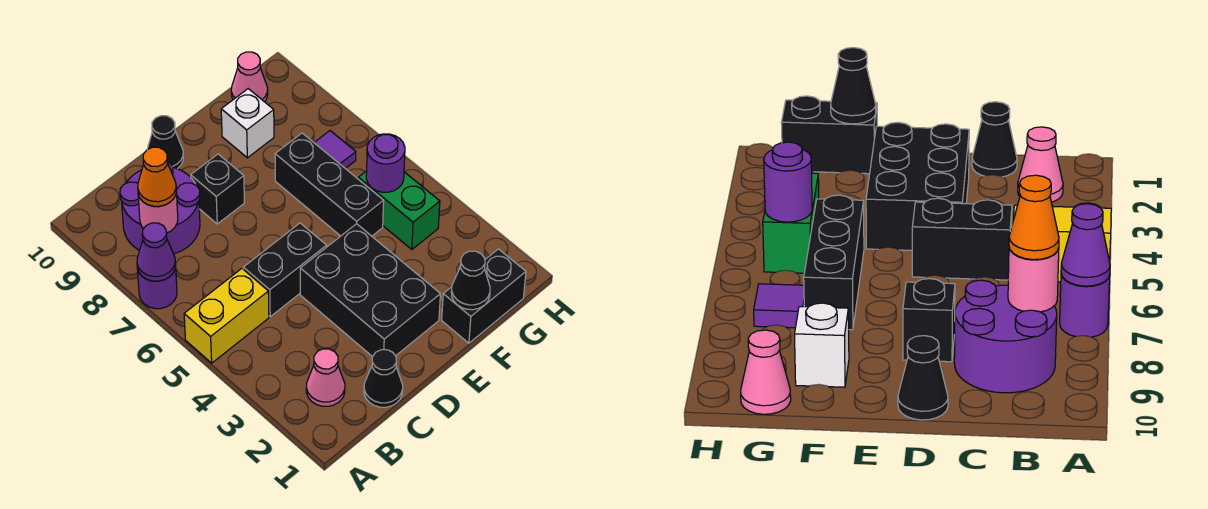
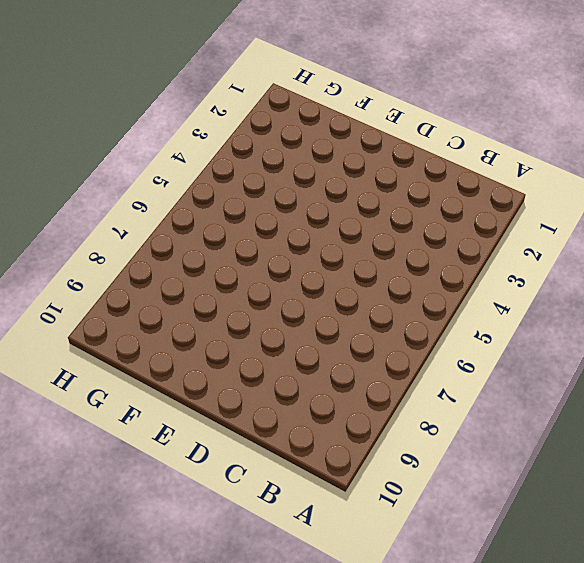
none -> yellow brick A5:B5 level 1
none -> purple round brick A7 level 1
none -> pink cone B2 level 1

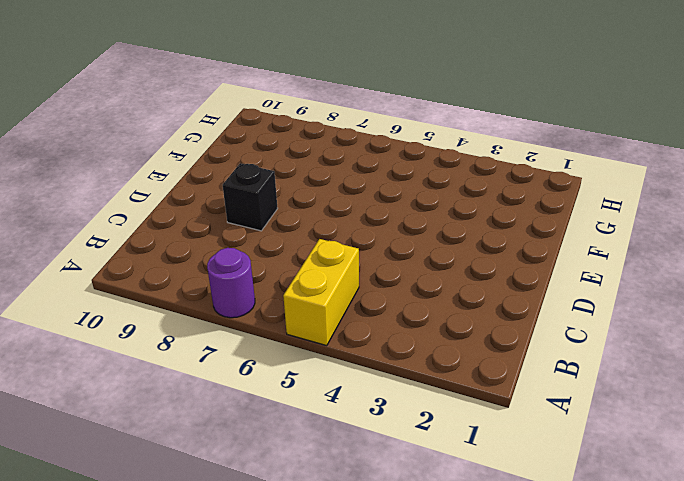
none -> pink cone B2 level 1
none -> purple round brick B8:C9 level 1
none -> black cone C1 level 1

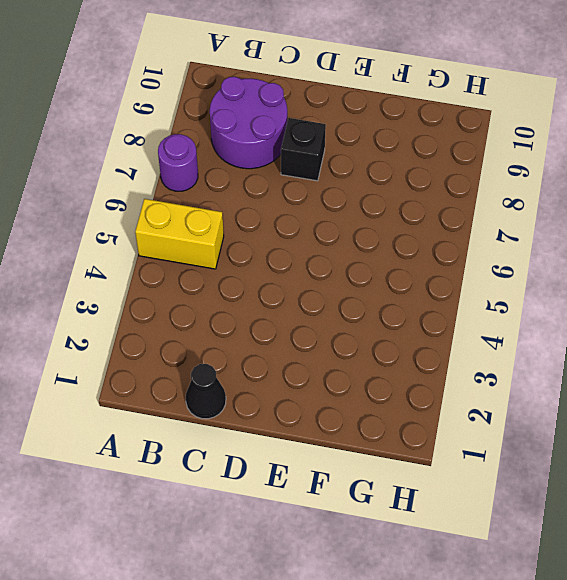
none -> pink cone B2 level 1
none -> black brick C5:D5 level 1
none -> black brick D2:E4 level 1

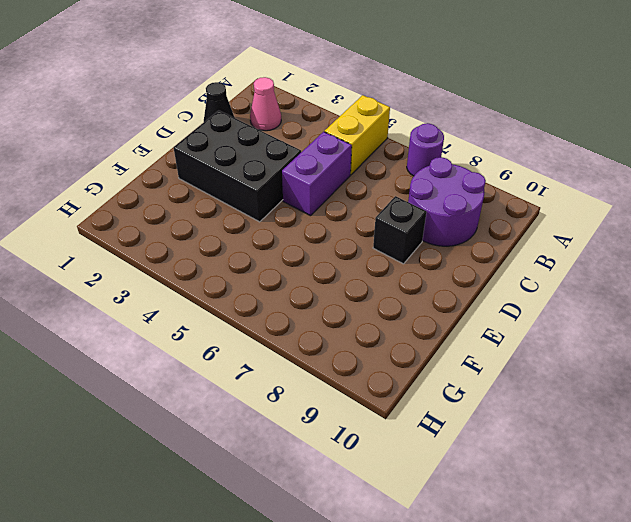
purple brick C5:D5 level 1 -> black brick C5:D5 level 1
none -> black cone D10 level 1
none -> black brick F1:G1 level 1
none -> black brick F5:F7 level 1

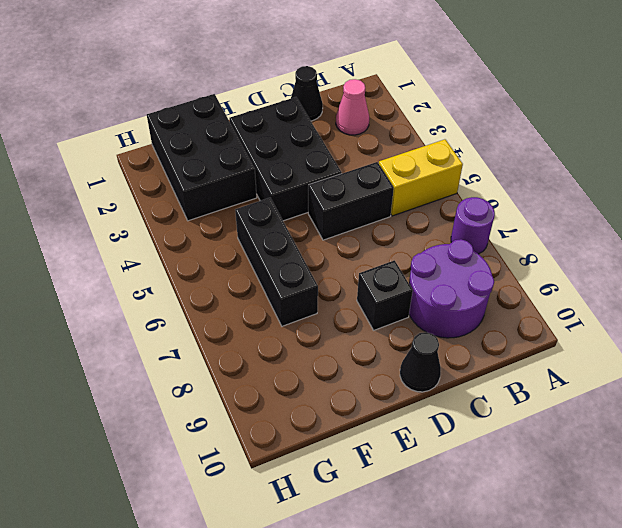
black brick F1:G3 level 1 -> black brick F1:G1 level 1
none -> white brick F9 level 1
none -> green brick G4:G5 level 1
none -> purple tile G7 level 1

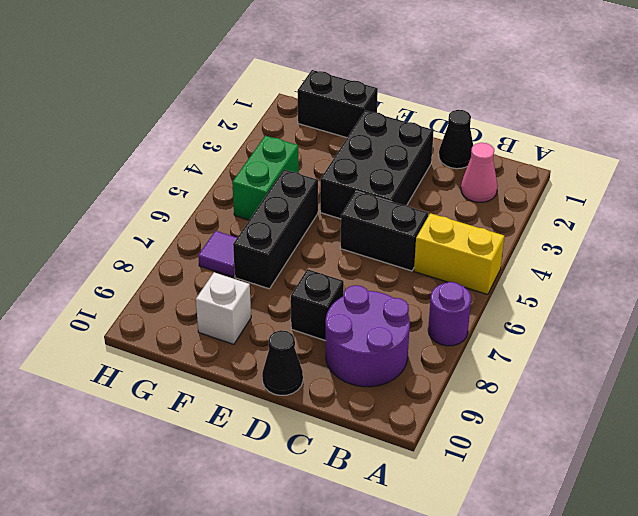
none -> pink cone G10 level 1
none -> purple cone A7 level 2
none -> pink round brick B8 level 2

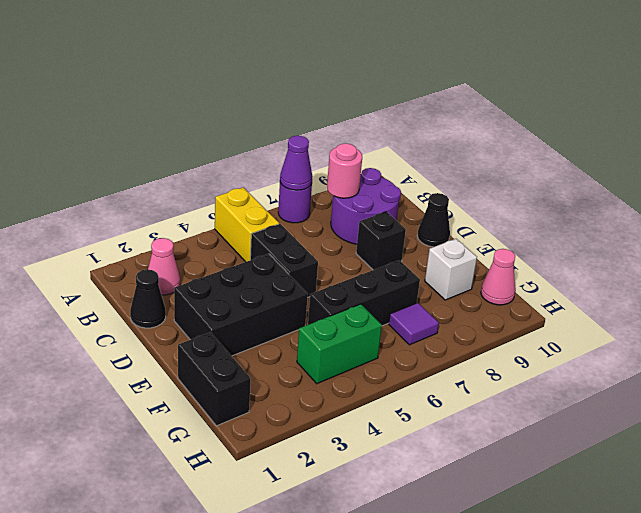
none -> black cone F1 level 2
none -> purple round brick G5 level 2
none -> orange cone B8 level 3

